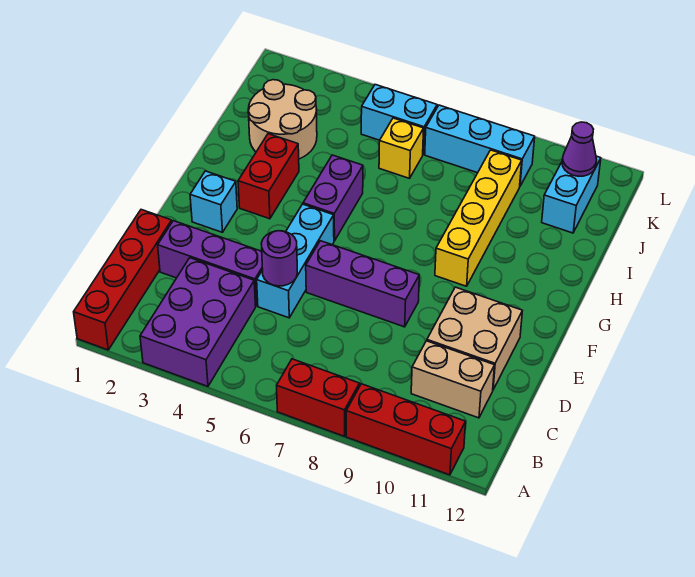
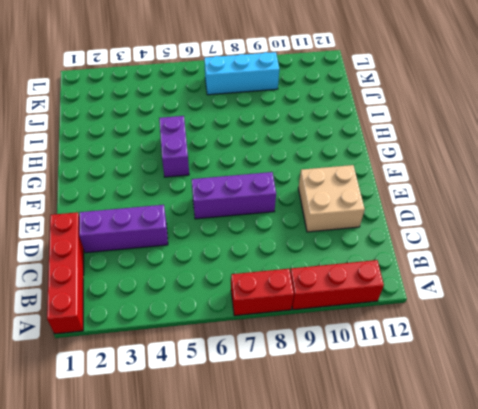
none -> purple brick A3:C4 level 1
none -> tan brick C10:C11 level 1
none -> cyan brick D5:F5 level 1

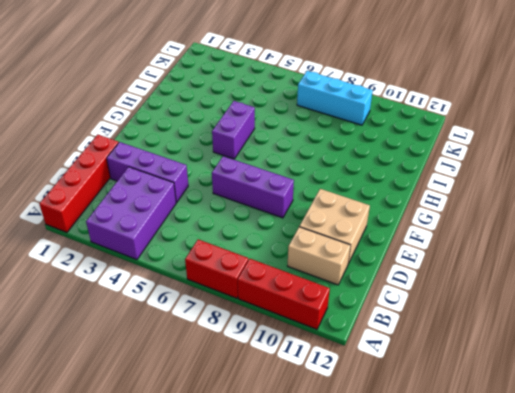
none -> cyan brick D5:F5 level 1
none -> cyan brick F2 level 1
none -> red brick G3:H3 level 1

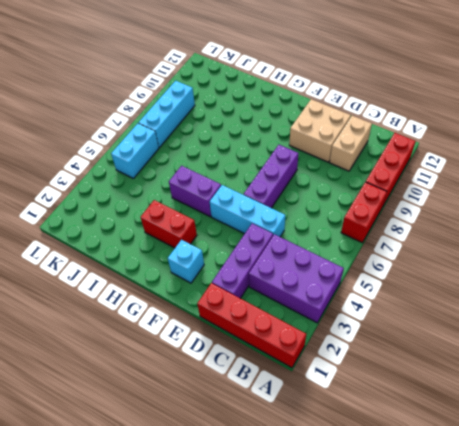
none -> yellow brick G9:J9 level 1
none -> tan round brick I2:J3 level 1
none -> yellow brick J6 level 1

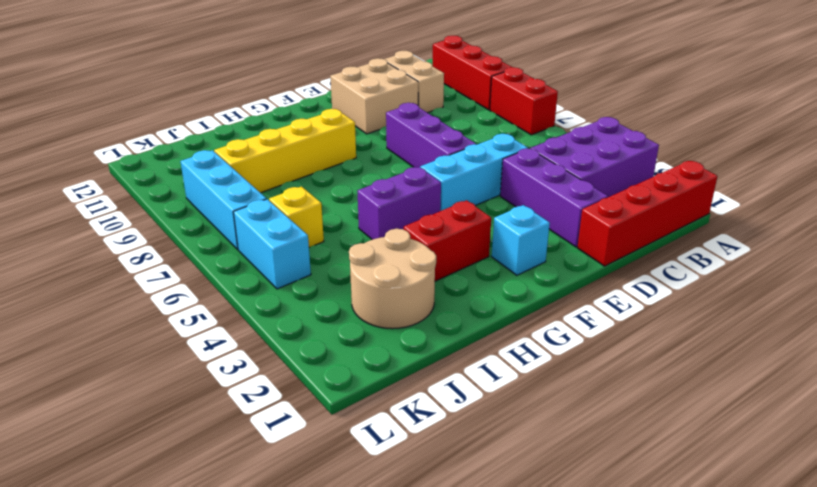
none -> cyan brick J11:K11 level 1
none -> purple round brick D5 level 2
none -> purple cone K11 level 2

